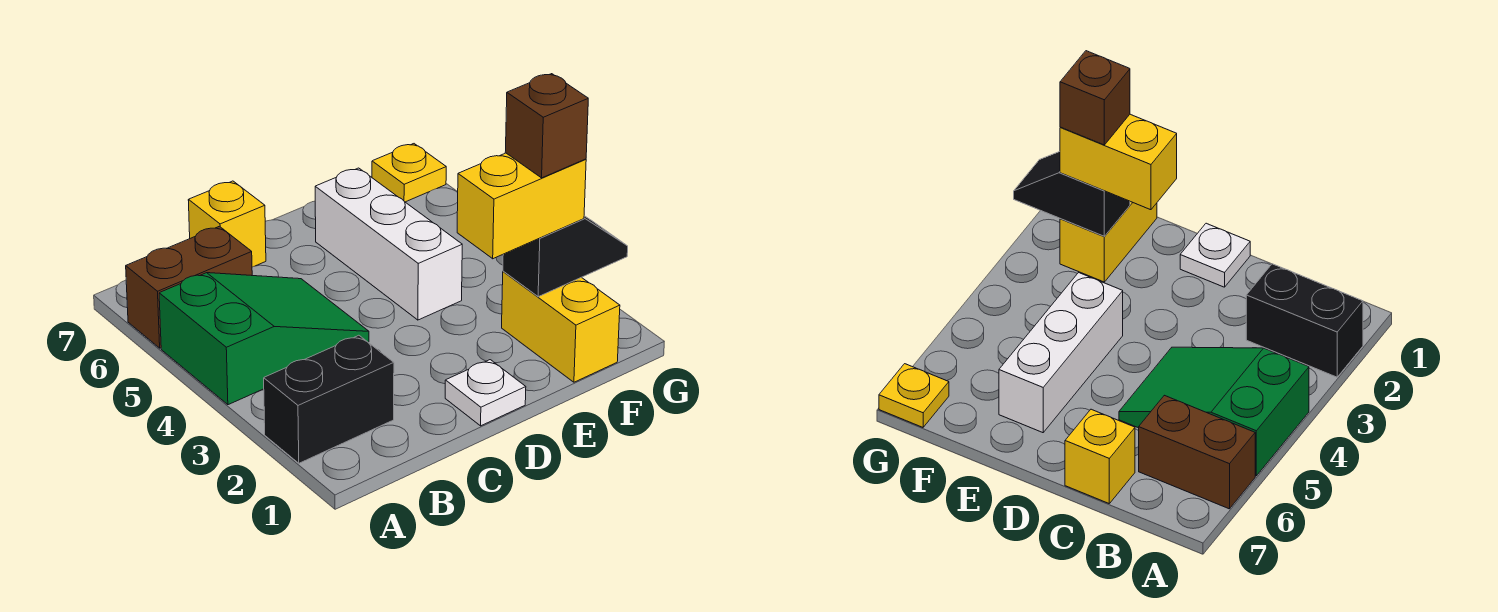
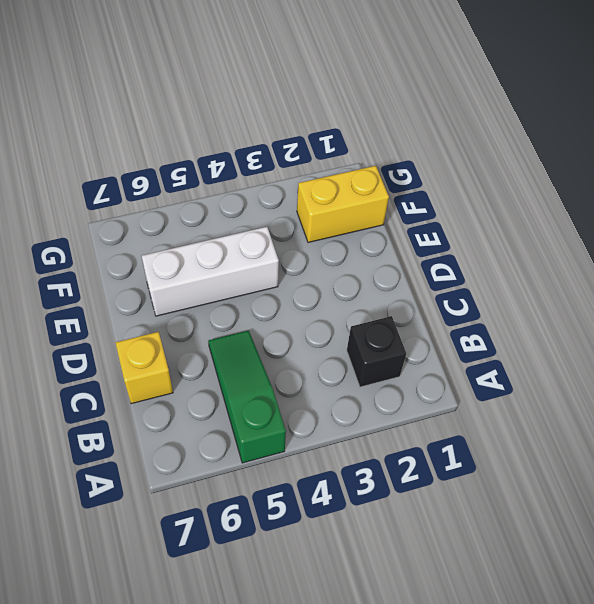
green slope A5:C5 level 1 top A -> green slope A4:C5 level 1 top A
black brick B2 level 1 -> black brick A2:B2 level 1
none -> brown brick A6:B6 level 1
none -> white plate D1 level 1

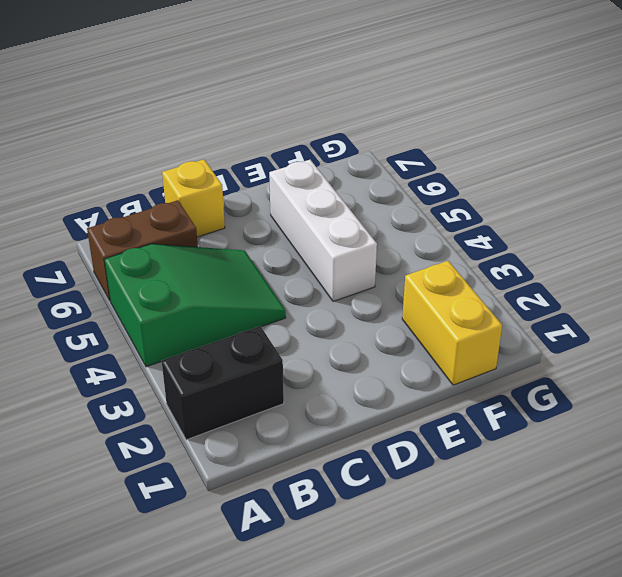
none -> white plate D1 level 1
none -> yellow plate G7 level 1

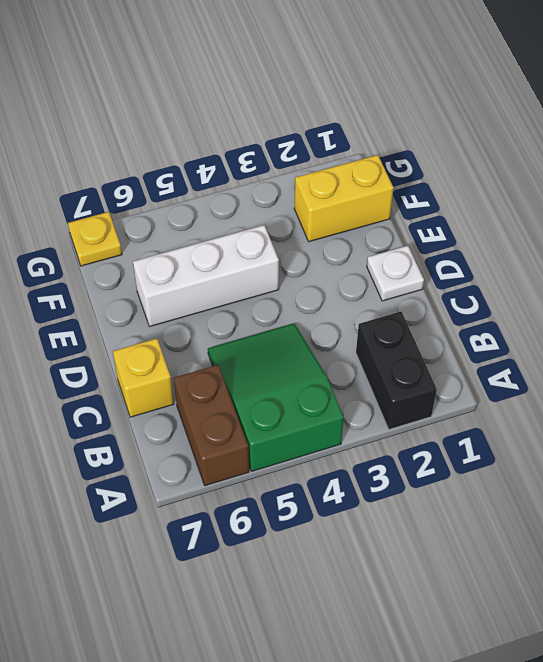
none -> black slope F2:G2 level 2 top F
none -> yellow brick E2:F2 level 3

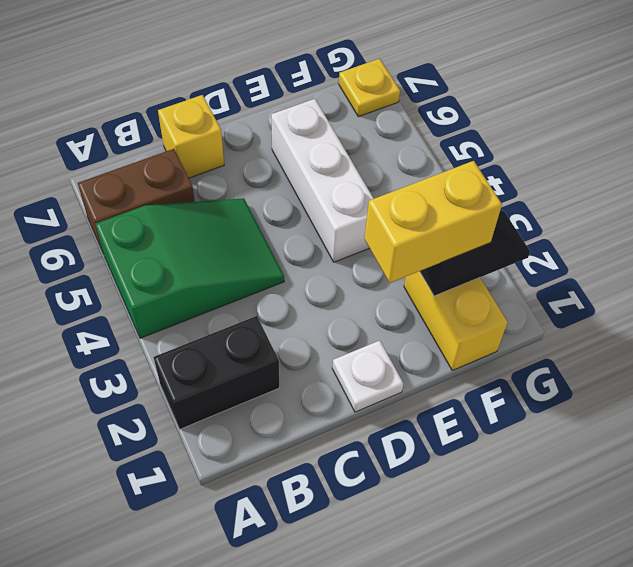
none -> brown brick F2 level 4

